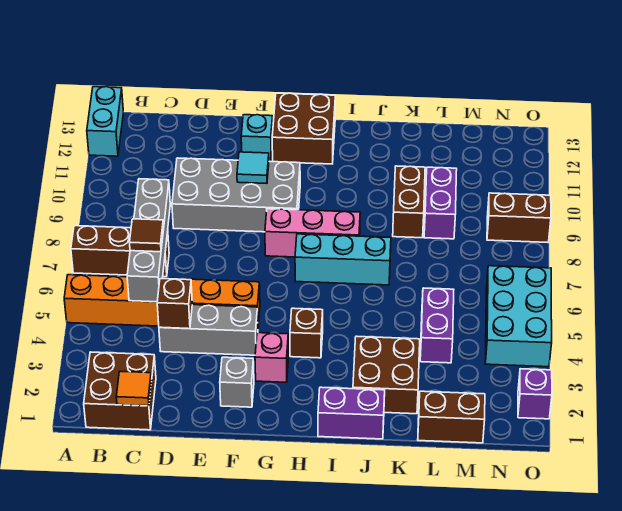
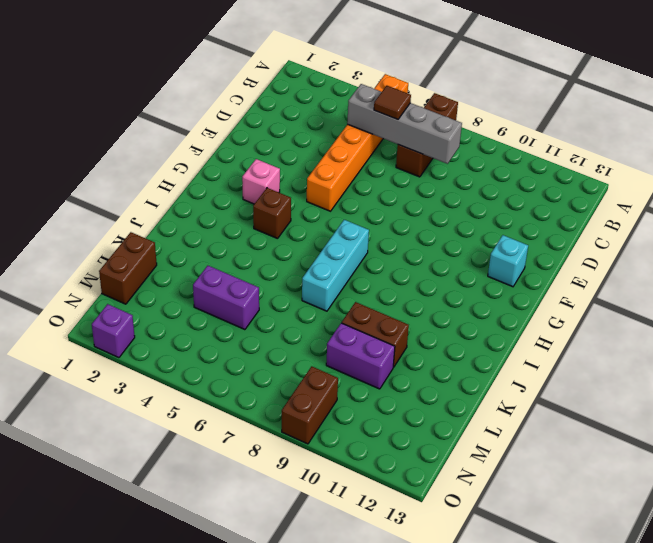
none -> cyan brick A12:A13 level 1
none -> brown brick B1:C2 level 1
none -> grey brick D4:F4 level 1

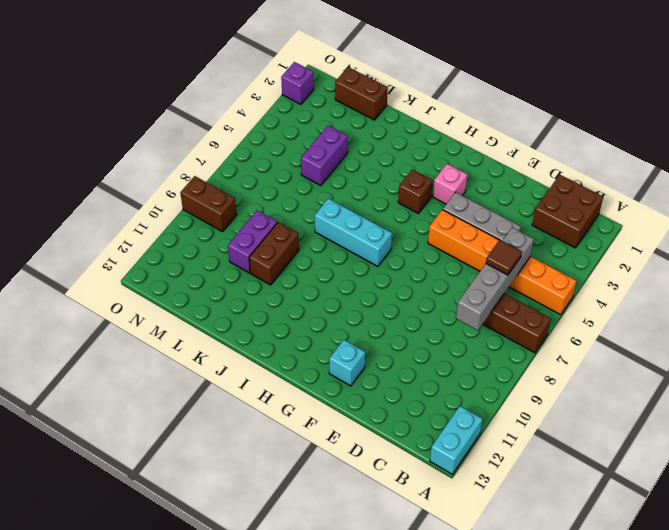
none -> grey brick D9:G10 level 1
none -> grey brick F2 level 1
none -> pink brick G8:I8 level 1

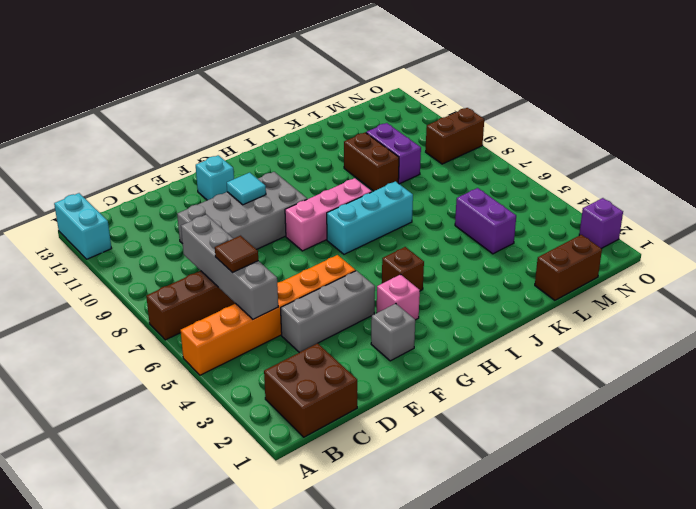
none -> brown brick G12:H13 level 1
none -> purple brick I1:J1 level 1
none -> brown brick J2:K3 level 1

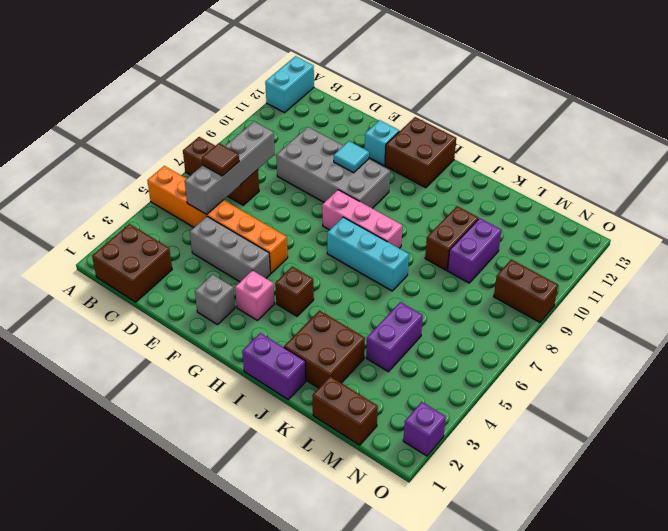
none -> cyan brick N4:O6 level 1
none -> orange tile C1 level 2
none -> brown brick D4 level 2

